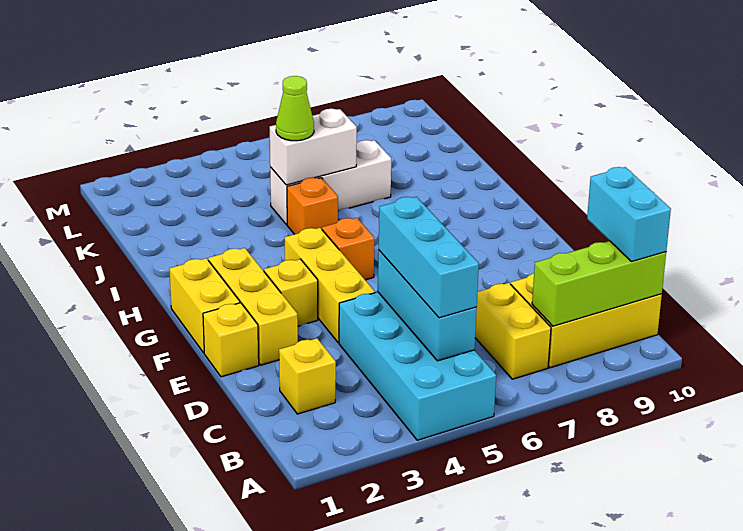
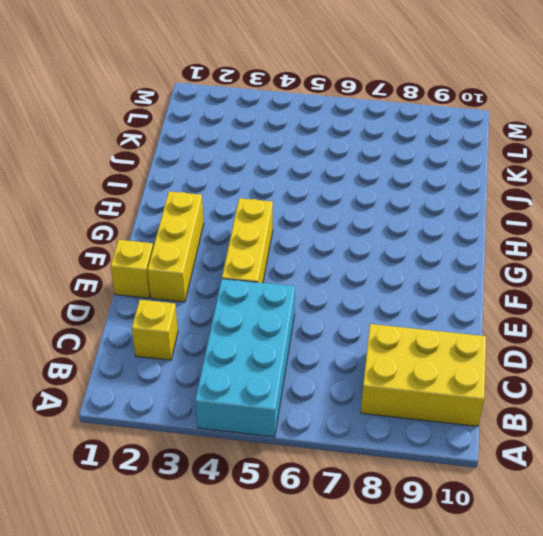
none -> yellow brick B7:C7 level 1
none -> yellow brick F1:G1 level 1
none -> yellow brick F3 level 1

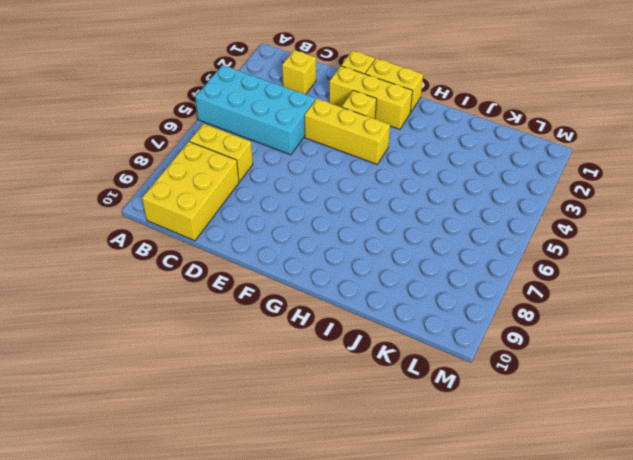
none -> orange brick G5 level 1
none -> orange brick I5 level 1
none -> white brick J5:J7 level 1

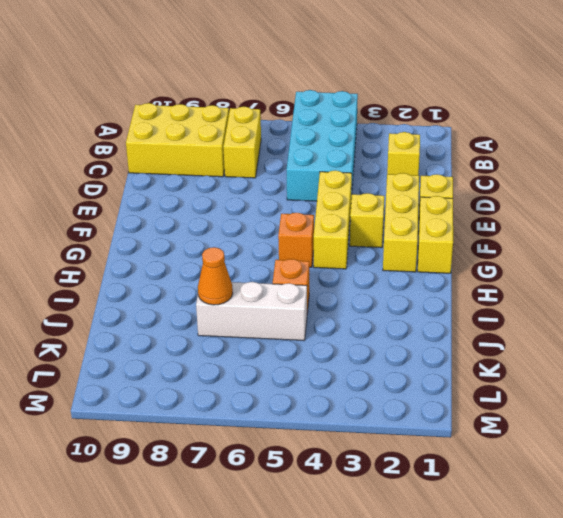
orange cone J7 level 2 -> none
none -> cyan brick B5:D5 level 2
none -> lime brick B8:B10 level 2
none -> white brick J5:J6 level 2

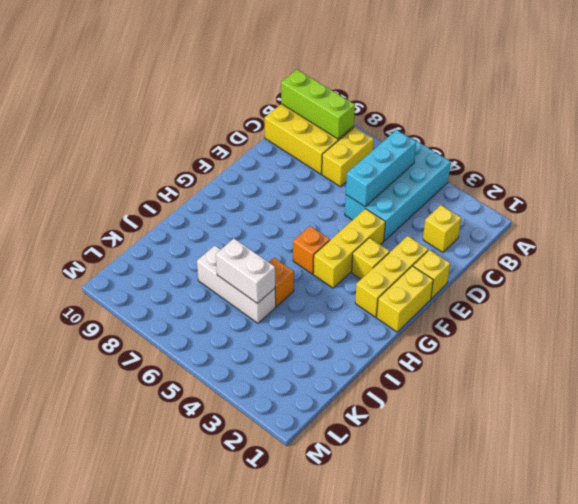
none -> cyan brick B5:D5 level 3
none -> cyan brick B10:C10 level 3
none -> lime cone J5 level 3

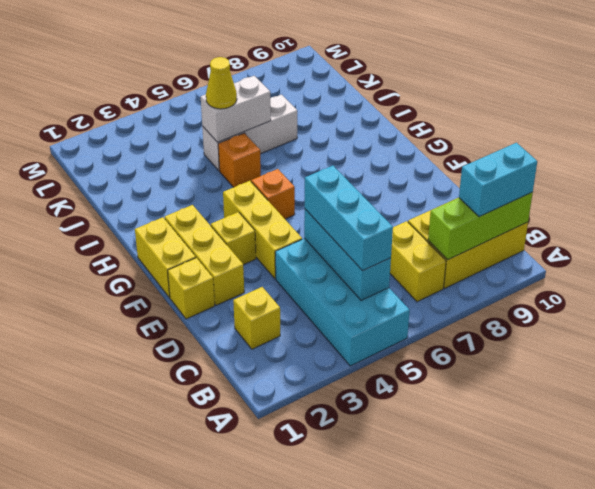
cyan brick B9:B10 level 3 -> cyan brick B10:C10 level 3
yellow cone J5 level 3 -> lime cone J5 level 3

